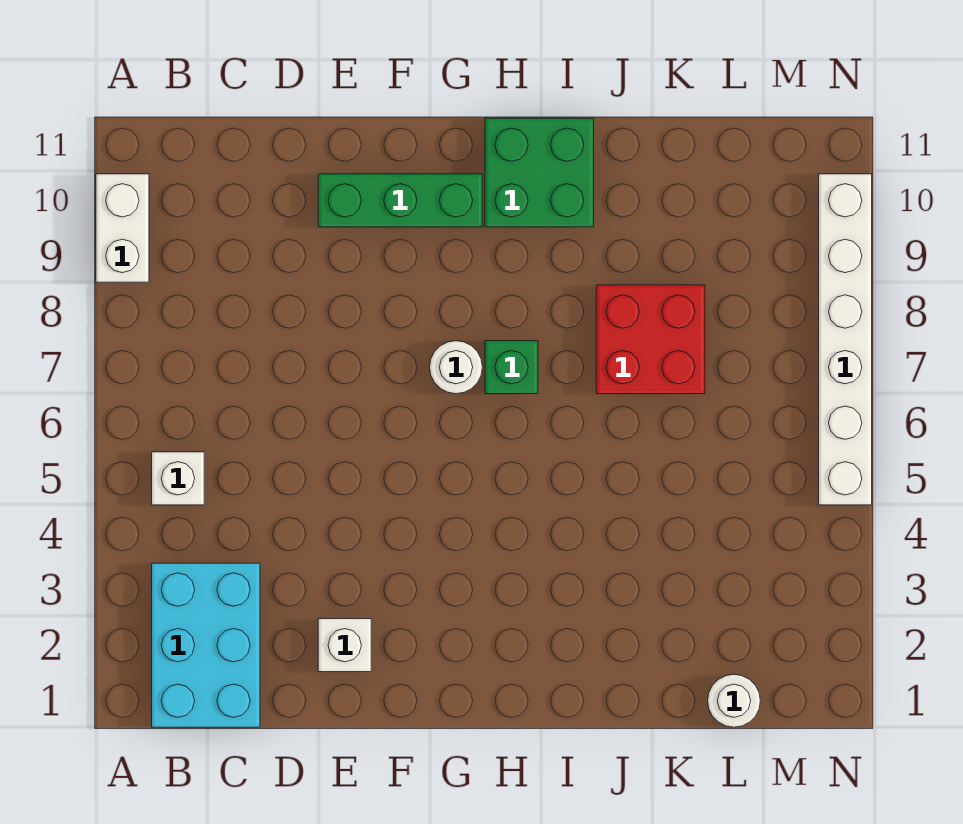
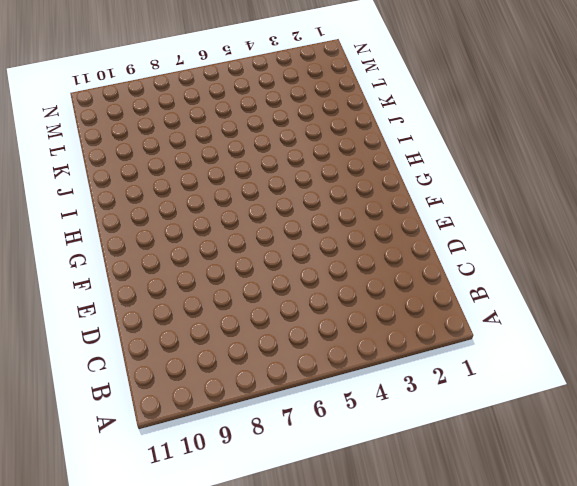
none -> white brick A9:A10 level 1
none -> cyan brick B1:C3 level 1

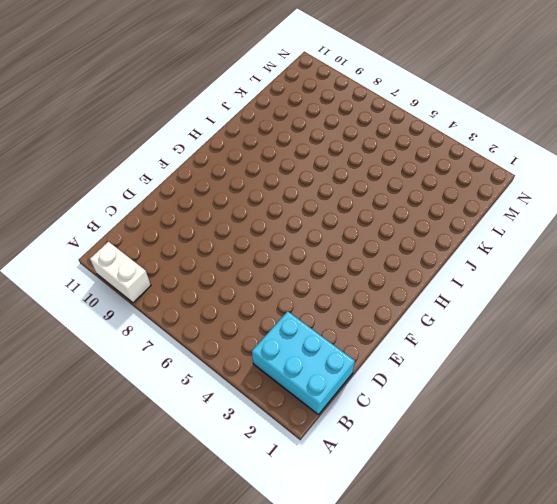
none -> white brick B5 level 1
none -> white brick E2 level 1

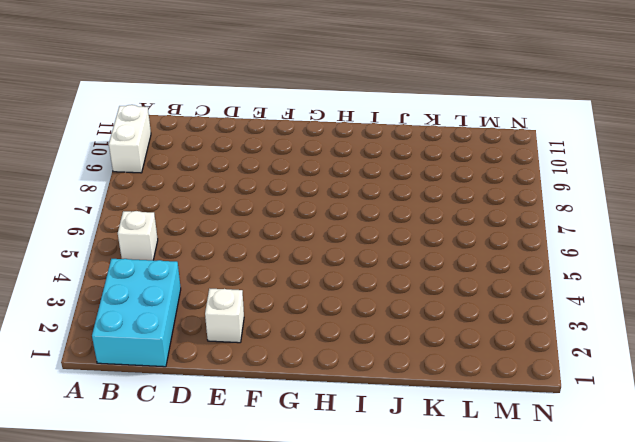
none -> green brick E10:G10 level 1
none -> white round brick G7 level 1

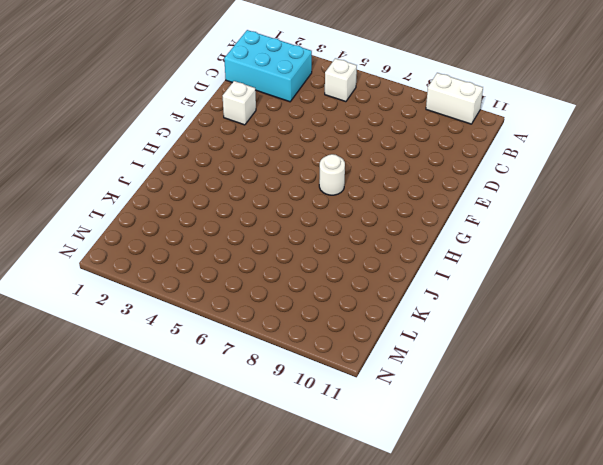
none -> green brick E10:G10 level 1
none -> green brick H7 level 1

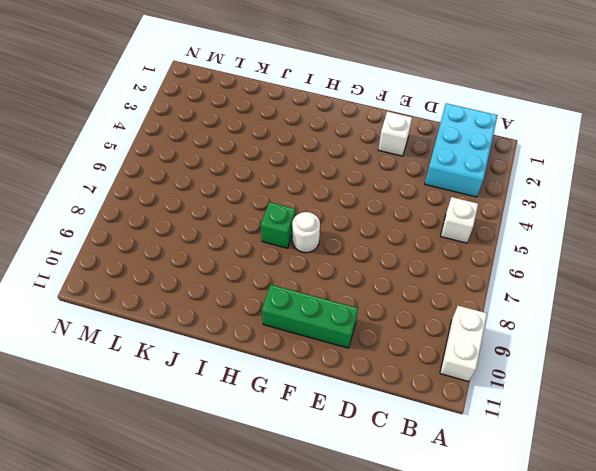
none -> green brick H10:I11 level 1
none -> red brick J7:K8 level 1

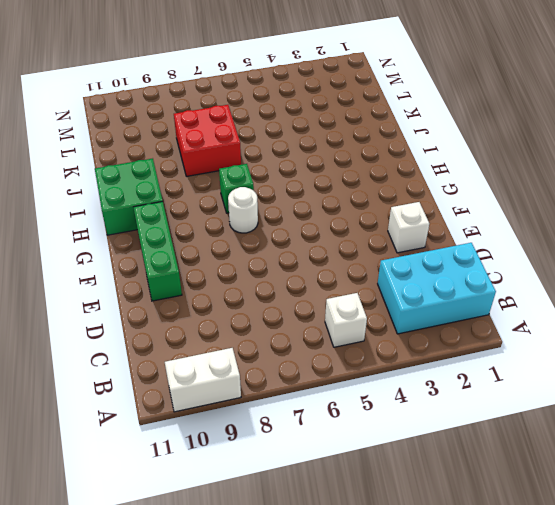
none -> white round brick L1 level 1
none -> white brick N5:N10 level 1

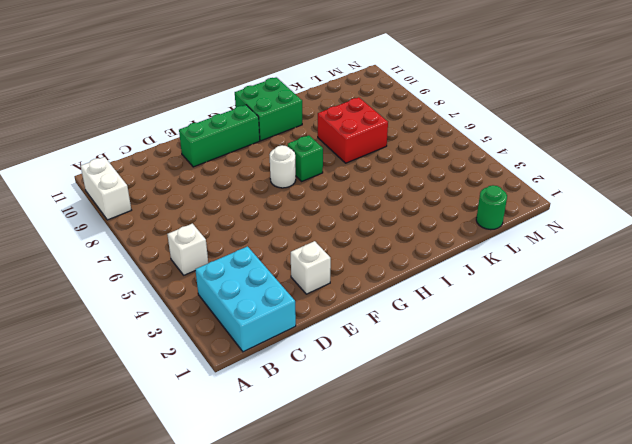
green round brick L1 level 1 -> white round brick L1 level 1
none -> white brick N5:N10 level 1

